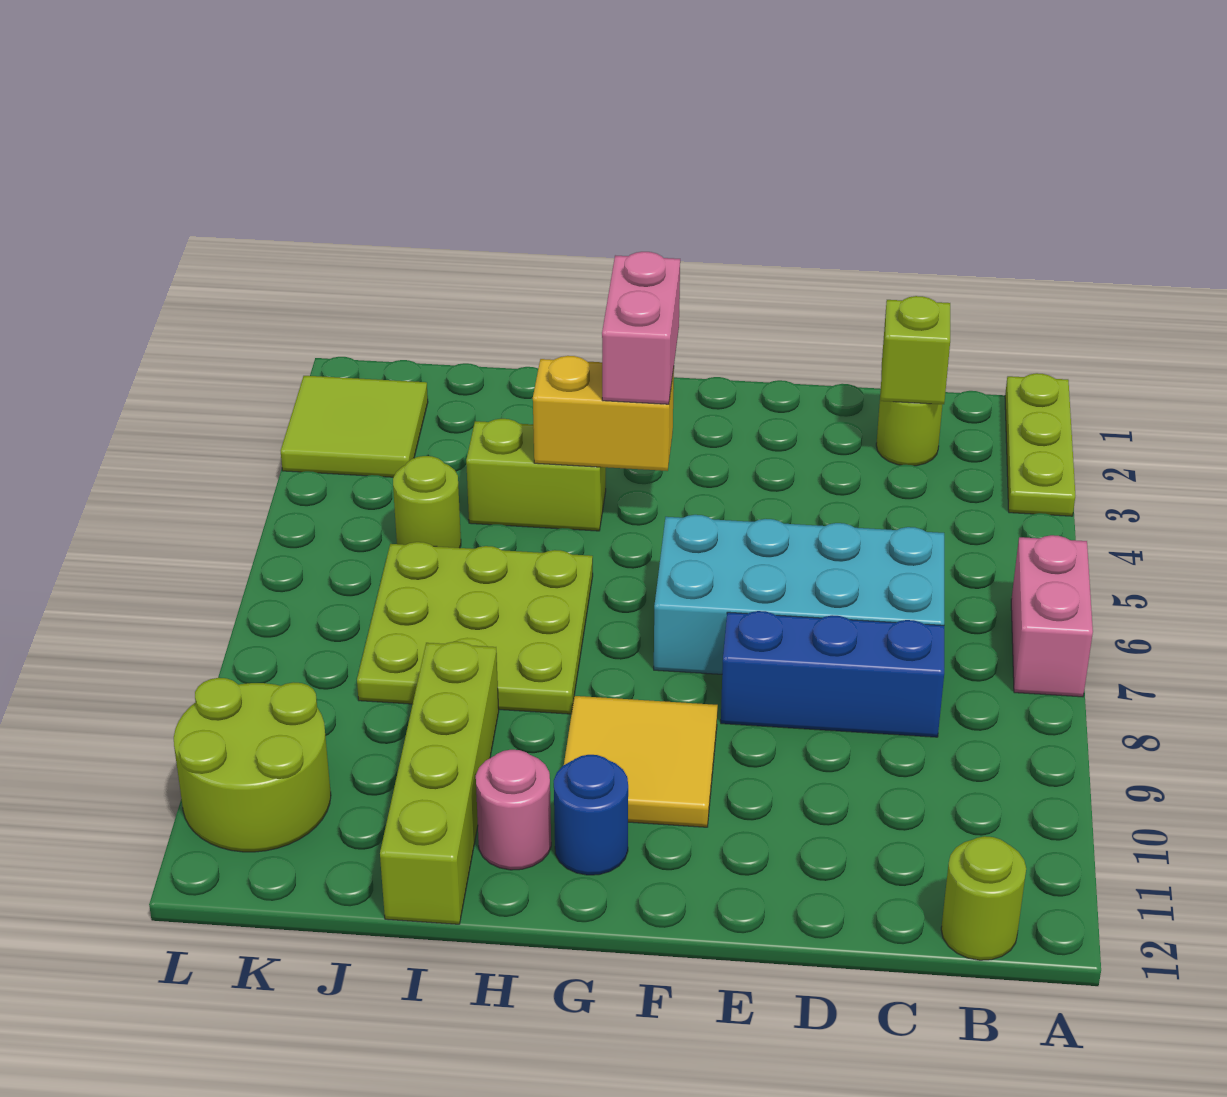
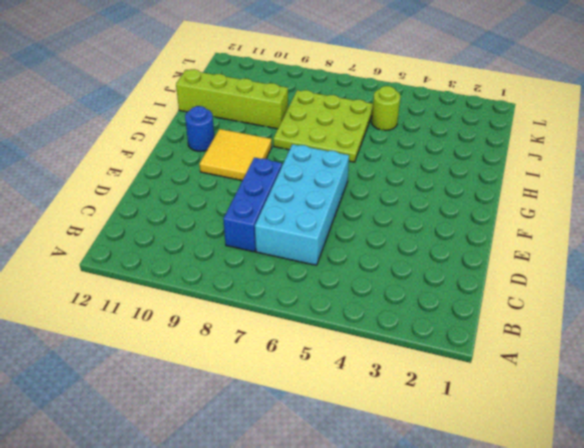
none -> lime plate A1:A3 level 1
none -> pink brick A6:A7 level 1
none -> lime round brick B12 level 1

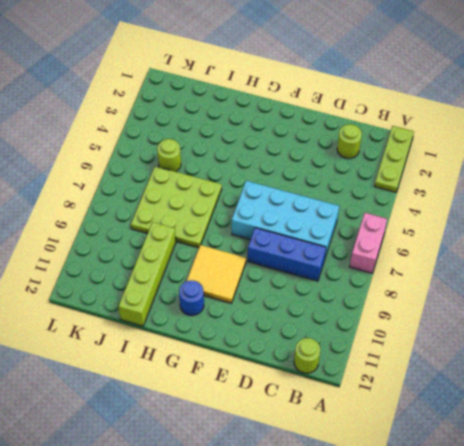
none -> lime brick H4:I4 level 1
none -> pink round brick H11 level 1
none -> lime tile K2:L3 level 1

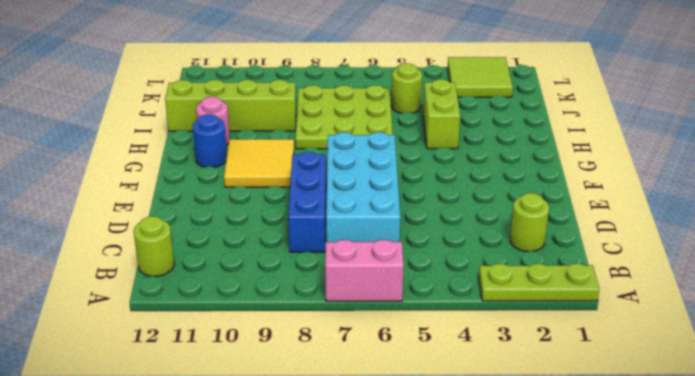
none -> lime round brick K10:L11 level 1
none -> lime brick C2 level 2
none -> yellow brick G4:H4 level 2

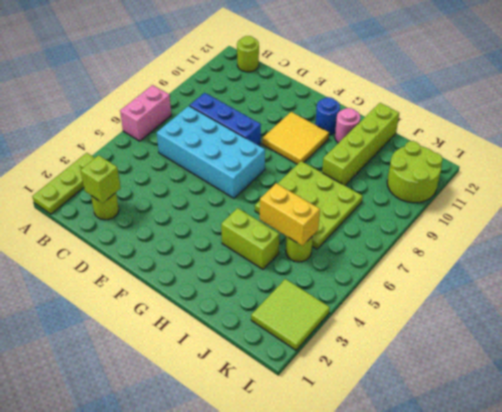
yellow brick I5:J5 level 2 -> yellow brick G4:H4 level 2
none -> pink brick G3:G4 level 3

